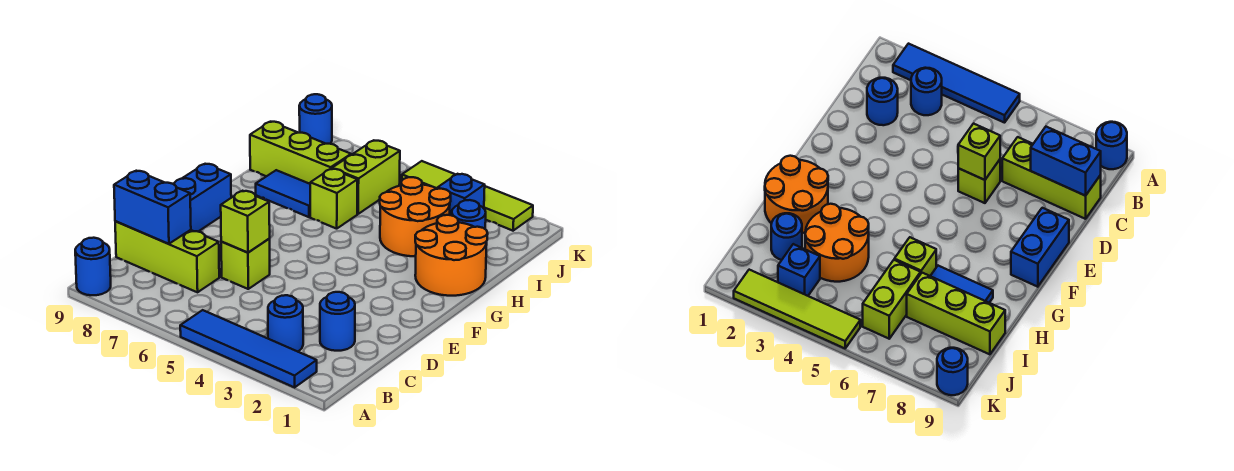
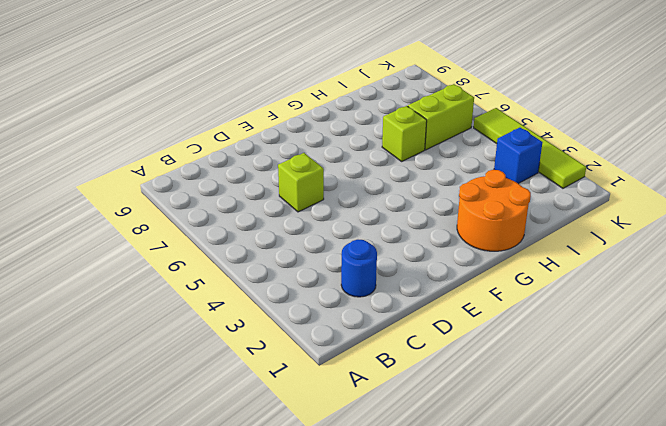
none -> blue tile A2:A5 level 1
none -> blue round brick A9 level 1
none -> blue round brick B3 level 1

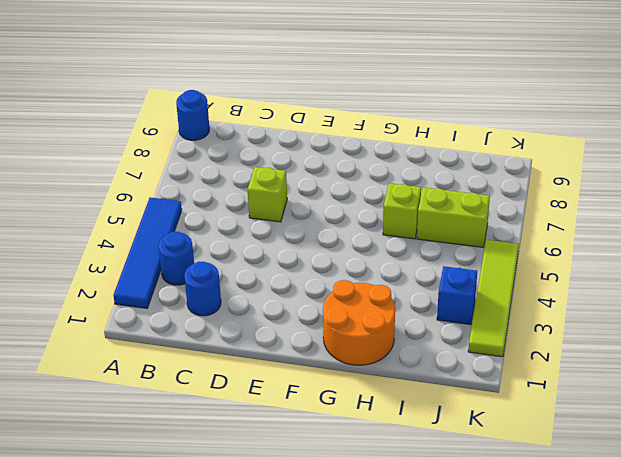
none -> lime brick C7:C9 level 1
none -> blue brick E9:F9 level 1
none -> orange round brick H3:I4 level 1

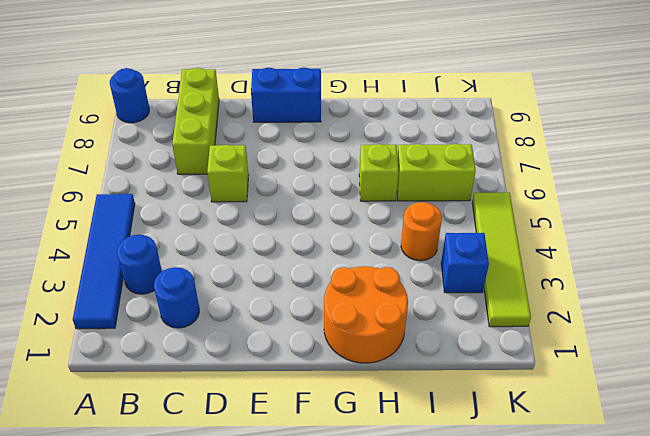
orange round brick I4 level 1 -> orange round brick H3:I4 level 1
none -> blue tile H7:H8 level 1
none -> blue round brick I2 level 1
none -> lime brick I7:I9 level 1

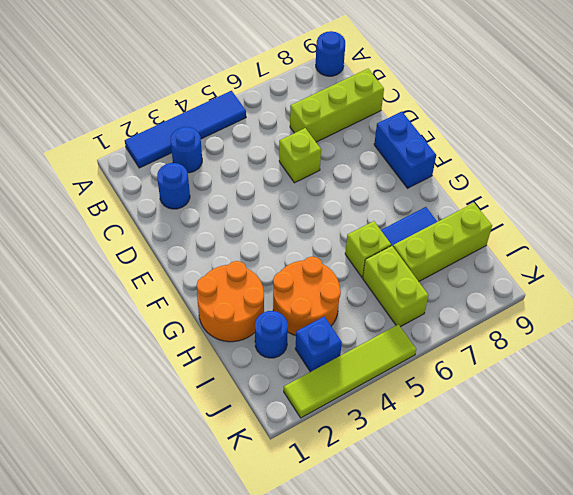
none -> blue round brick K9 level 1
none -> blue brick C8:C9 level 2
none -> lime brick D6 level 2

